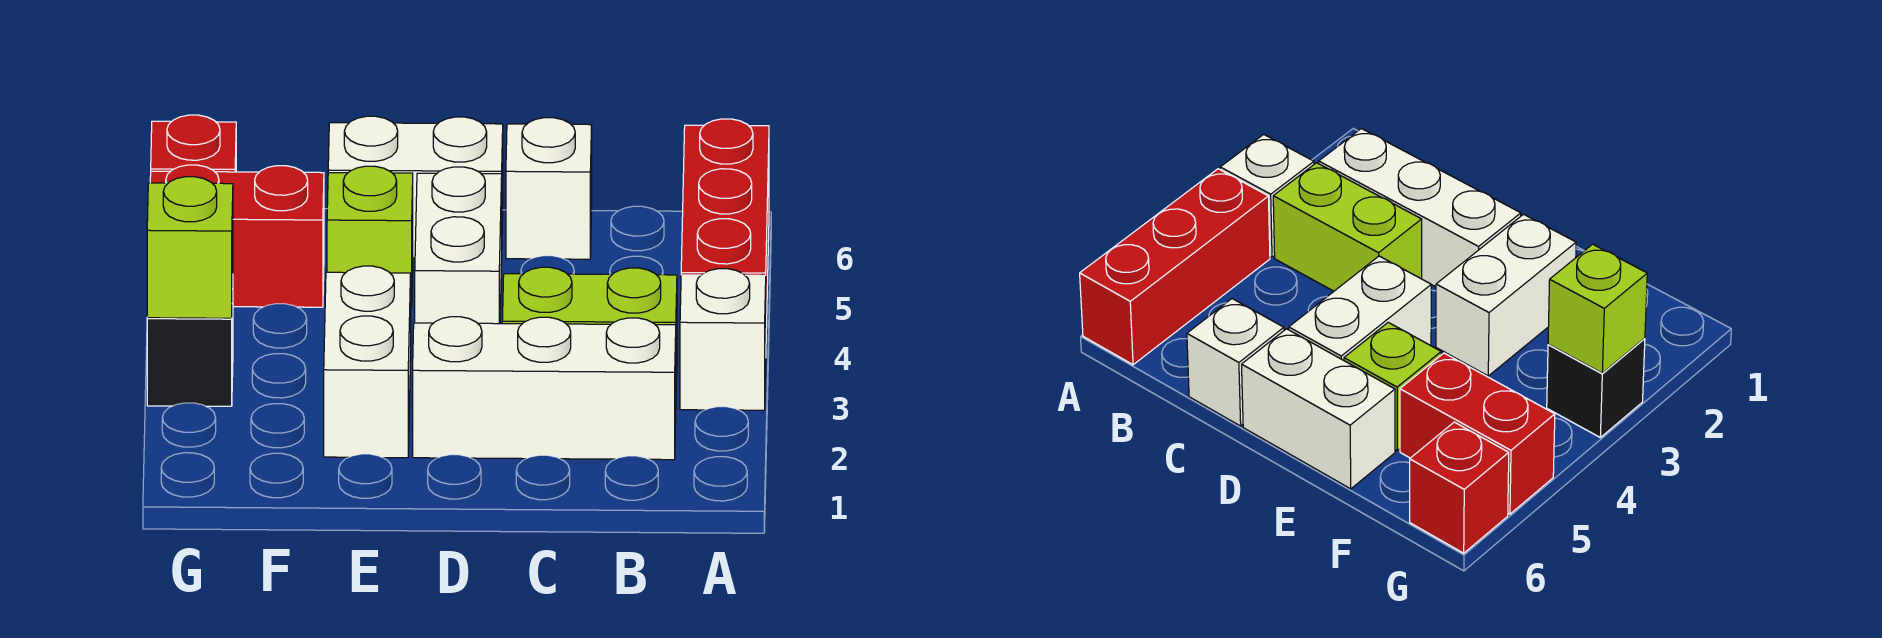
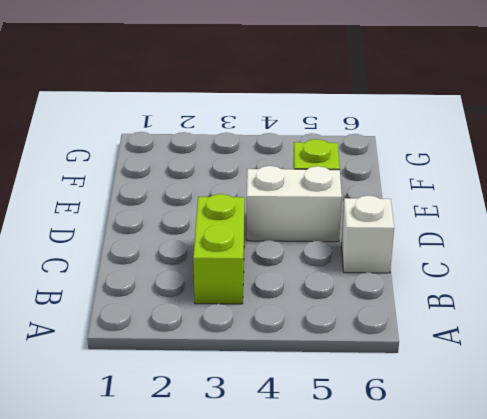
none -> white brick A3 level 1
none -> red brick A4:A6 level 1
none -> white brick B2:D2 level 1

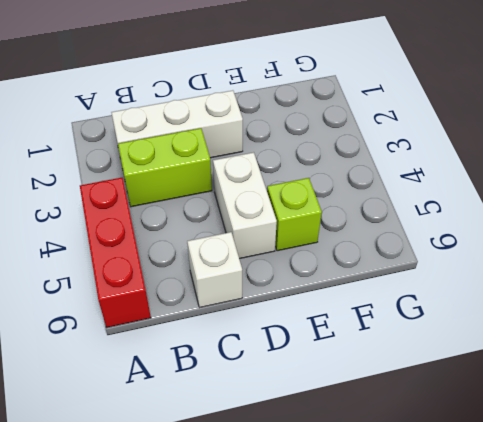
none -> white brick A3 level 1
none -> white brick D6:E6 level 1
none -> white brick E2:E3 level 1

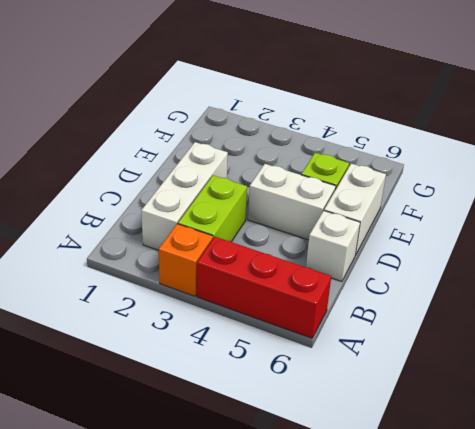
orange brick A3 level 1 -> white brick A3 level 1
none -> white brick E2:E3 level 1
none -> red brick F5:G5 level 1
none -> black brick G3 level 1

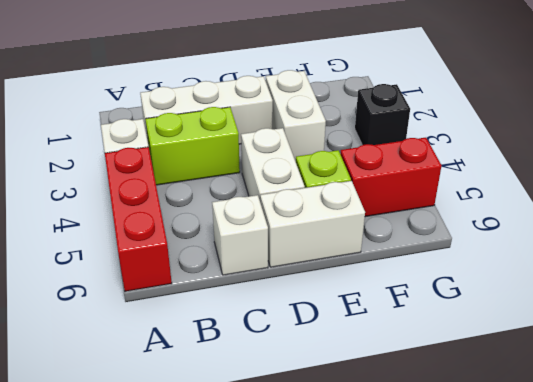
none -> red brick G6 level 1
none -> lime brick G3 level 2

